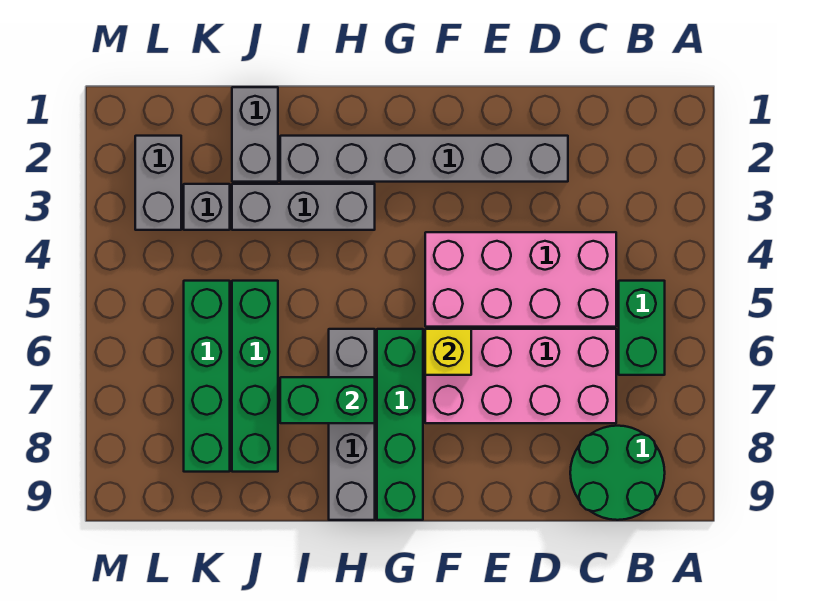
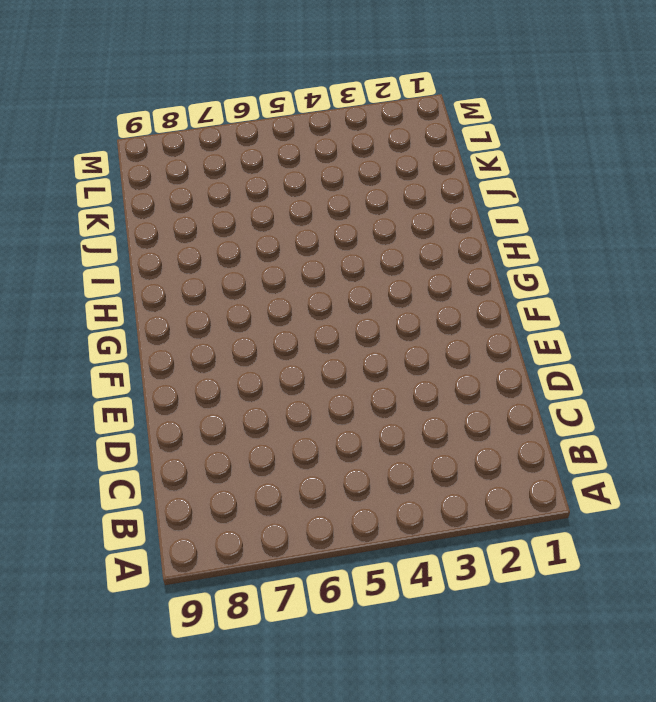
none -> green brick B5:B6 level 1
none -> green round brick B8:C9 level 1
none -> pink brick C4:F5 level 1

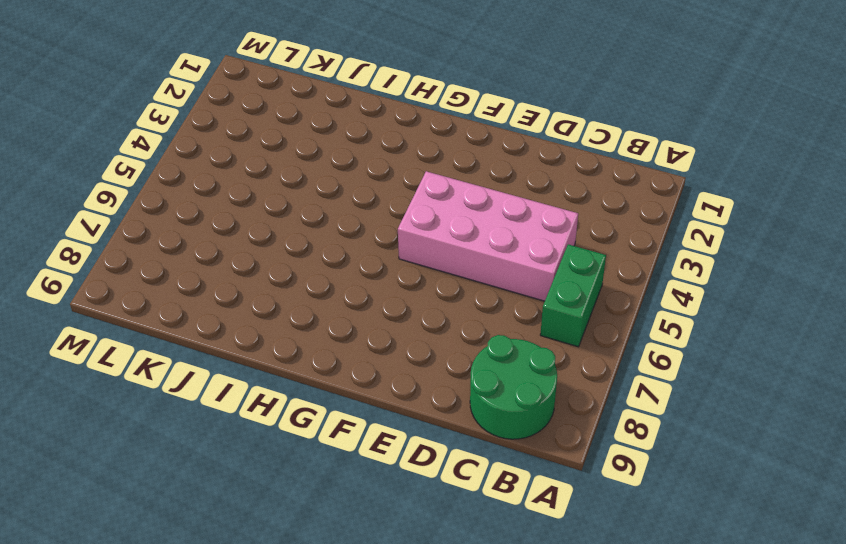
none -> pink brick C6:F7 level 1
none -> grey brick D2:I2 level 1
none -> green brick G6:G9 level 1

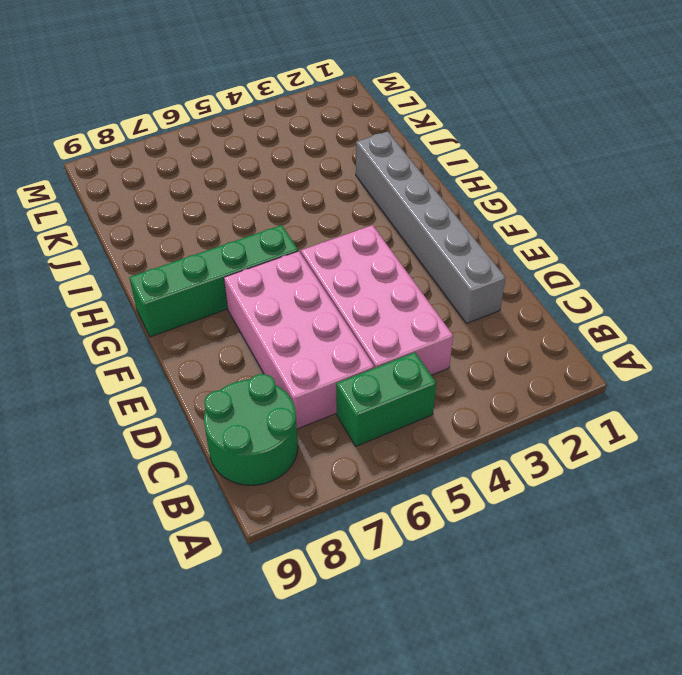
none -> grey brick H3:J3 level 1
none -> grey brick H6:H9 level 1
none -> grey brick J1:J2 level 1

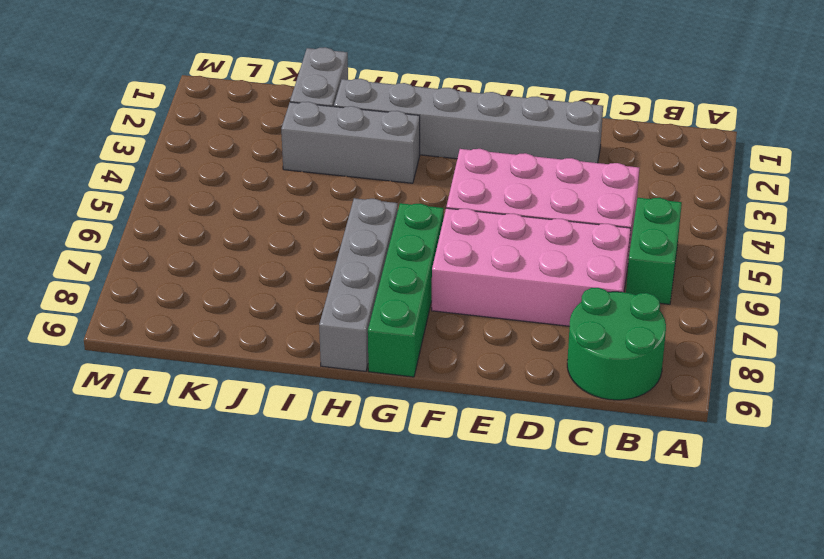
none -> green brick J5:J8 level 1
none -> grey brick K3 level 1
none -> green brick K5:K8 level 1

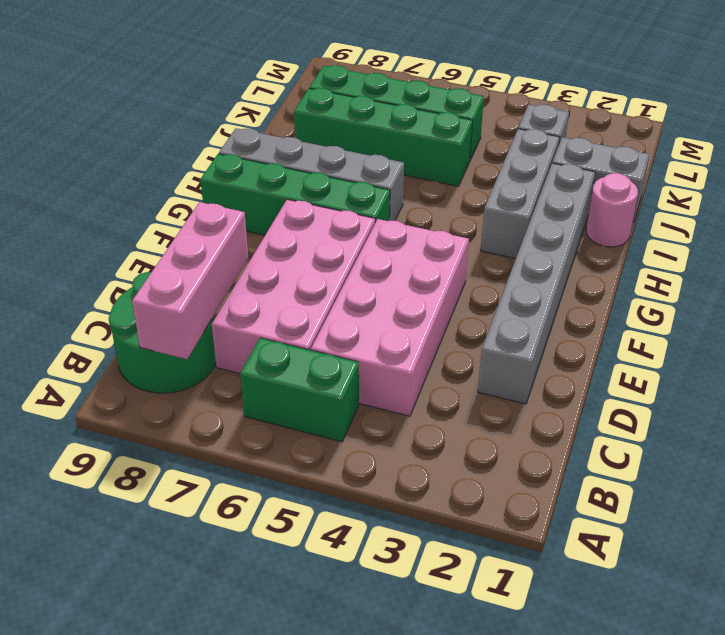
pink brick B8:D8 level 2 -> none
pink round brick I1 level 1 -> none
none -> grey brick L2:L3 level 1
none -> yellow brick F6 level 2
none -> green brick H7:I7 level 2

